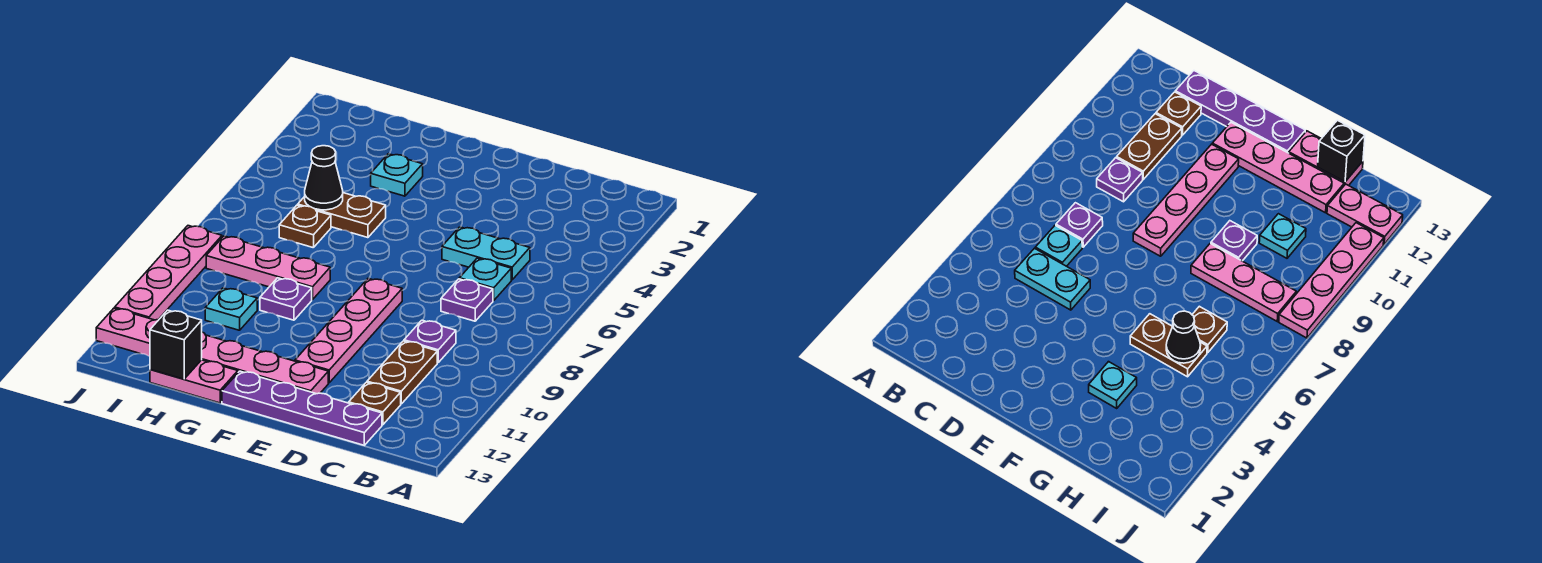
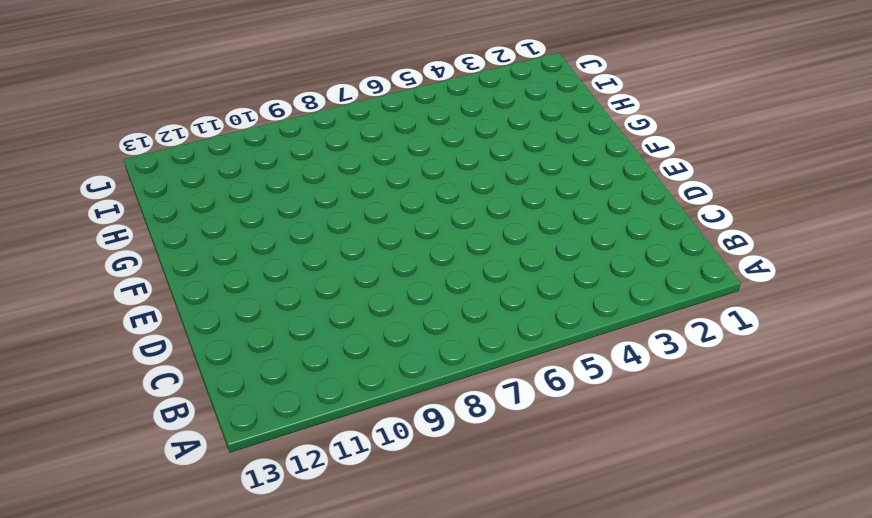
none -> cyan plate C5:D5 level 1
none -> cyan plate C6 level 1
none -> purple plate C7 level 1

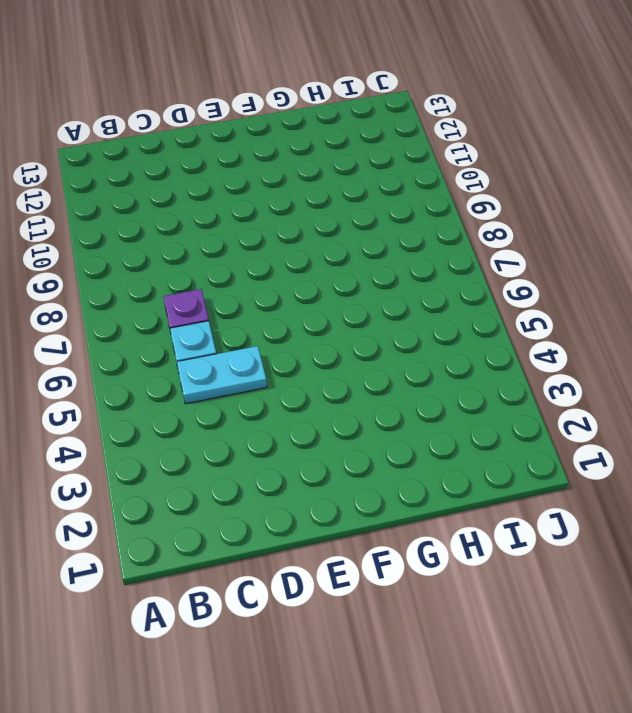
none -> purple plate C9 level 1
none -> brown plate C10:C11 level 1
none -> brown plate C12 level 1

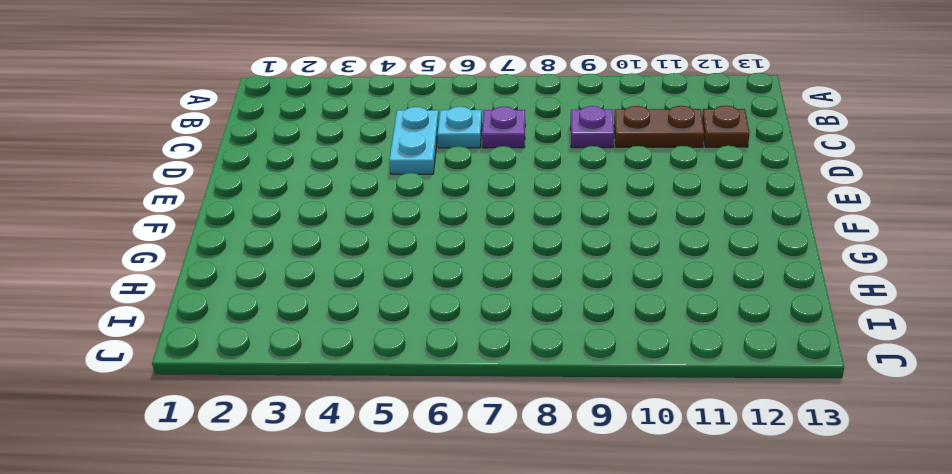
none -> purple plate C13:F13 level 1
none -> pink plate E8:E11 level 1
none -> pink plate E12:H12 level 1

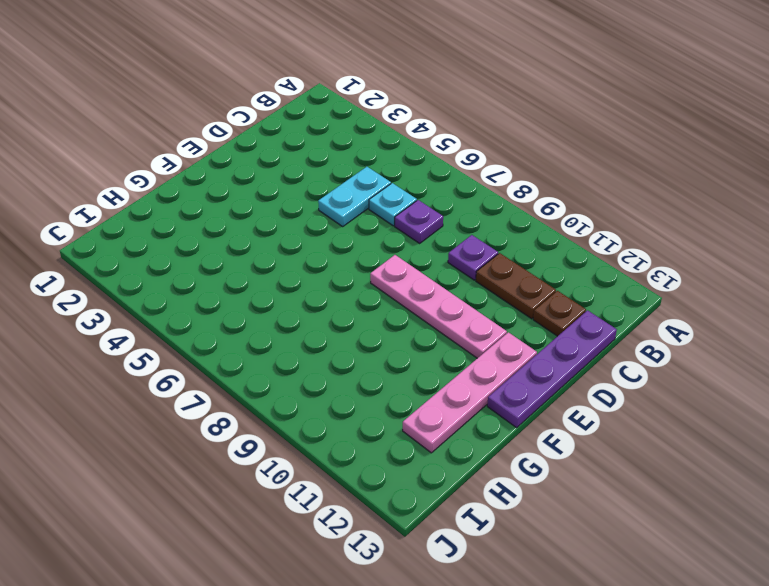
none -> cyan plate G3 level 1
none -> brown plate G5:H5 level 1
none -> pink plate G8:I8 level 1

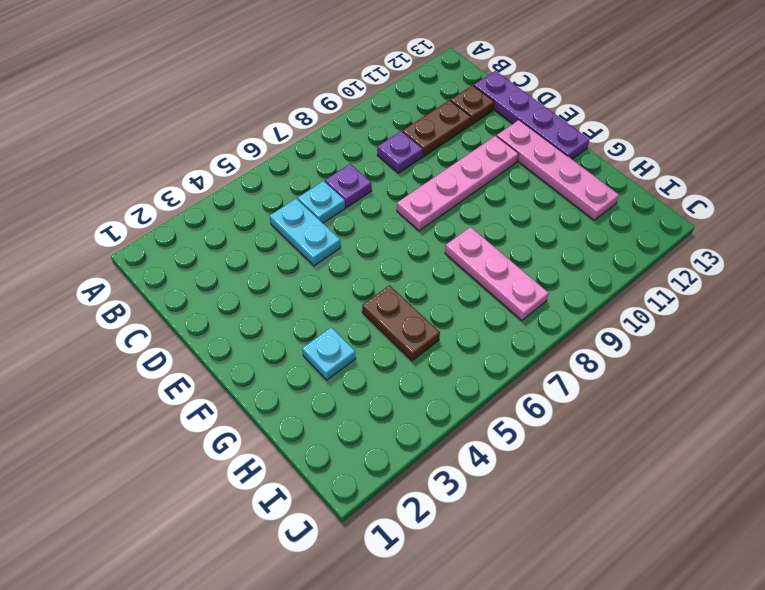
none -> purple plate G9 level 1
none -> pink plate G13:H13 level 1
none -> brown plate H6 level 1

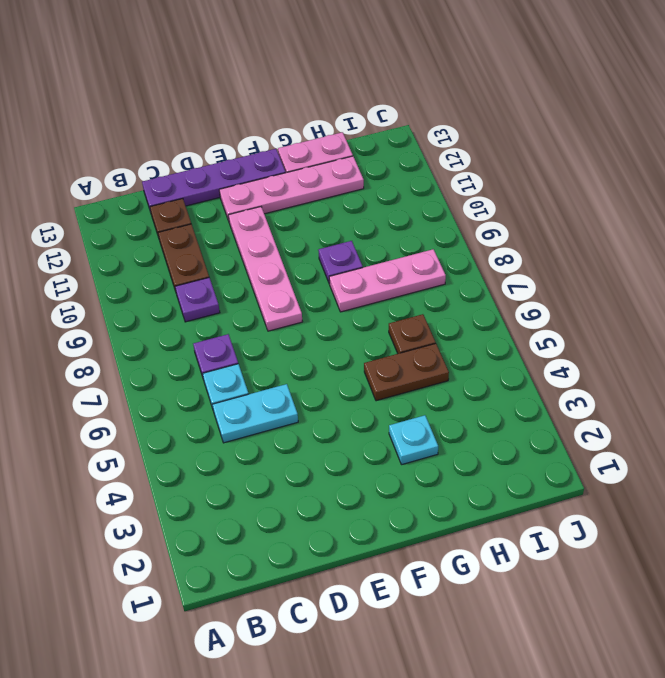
none -> cyan plate H10 level 1
none -> pink plate I12:J12 level 1
none -> pink plate J8:J11 level 1

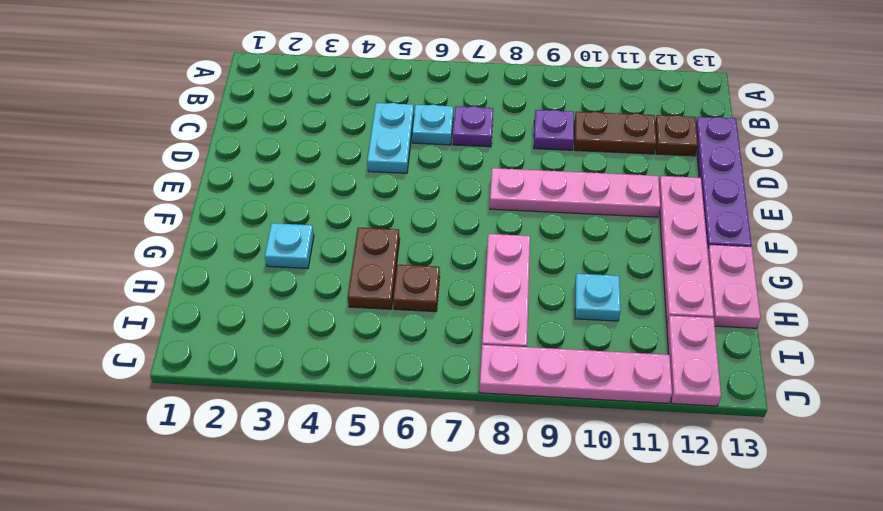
none -> purple plate G9 level 1
none -> black cone H5 level 2
none -> black brick H13 level 2

